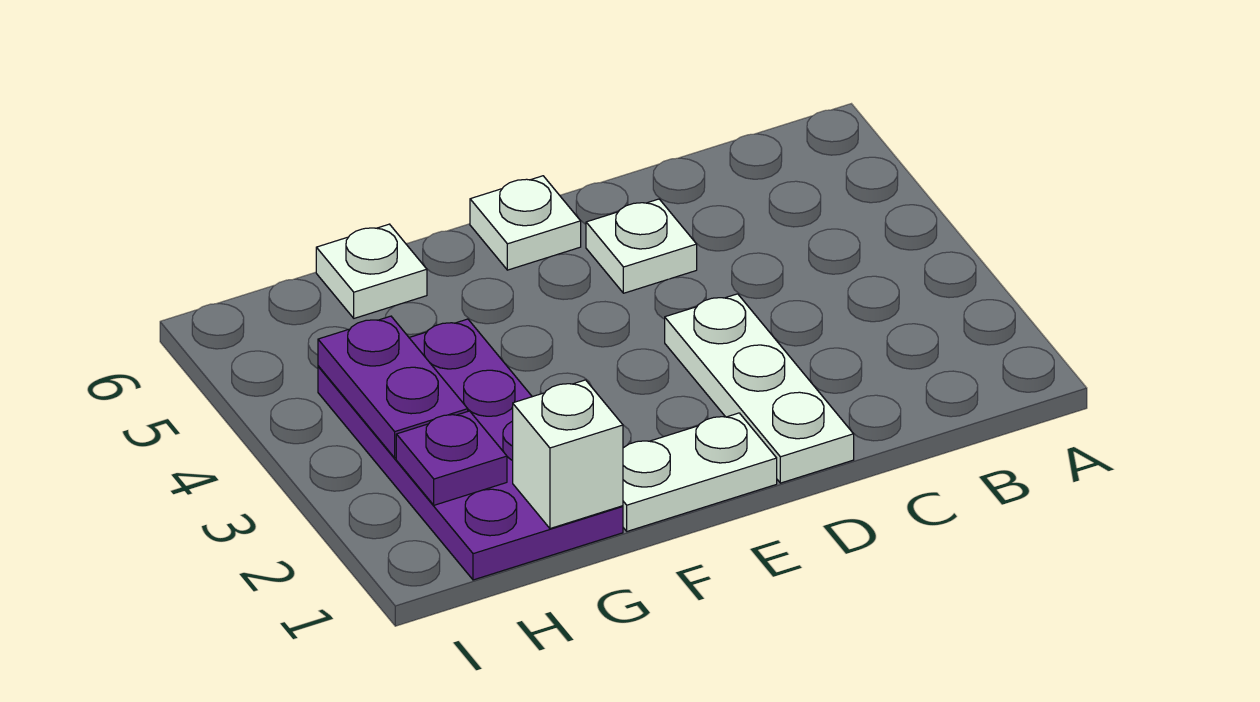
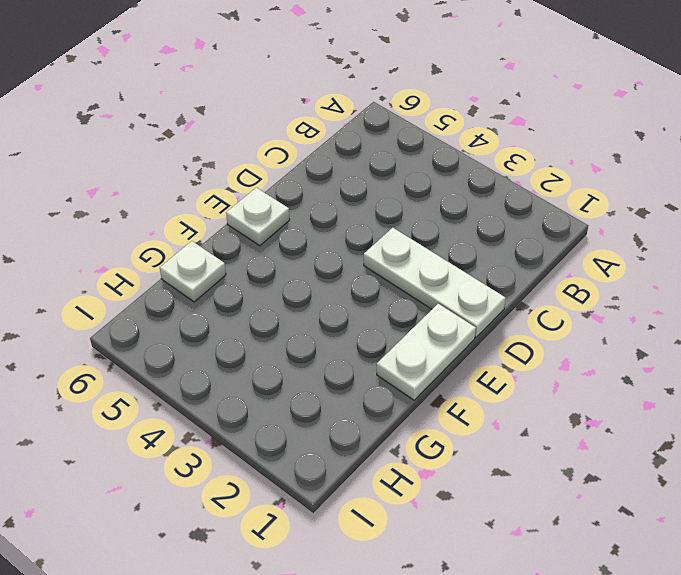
none -> white plate D5 level 1
none -> purple plate G1:H4 level 1

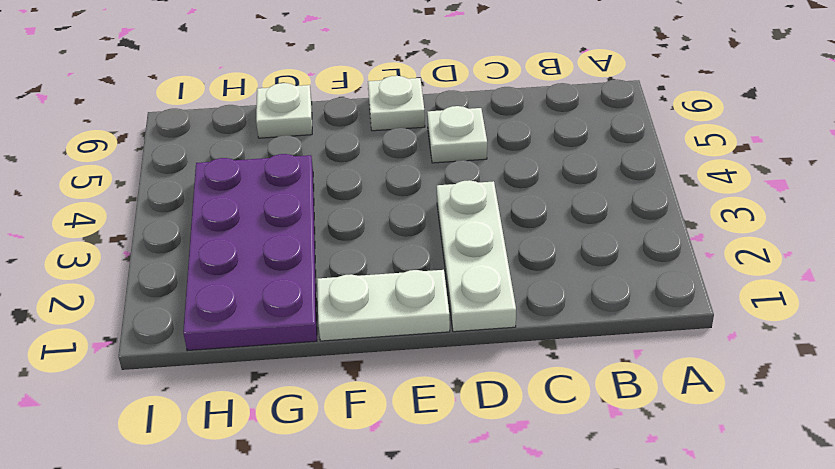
none -> white brick G1 level 2
none -> purple plate H2 level 2

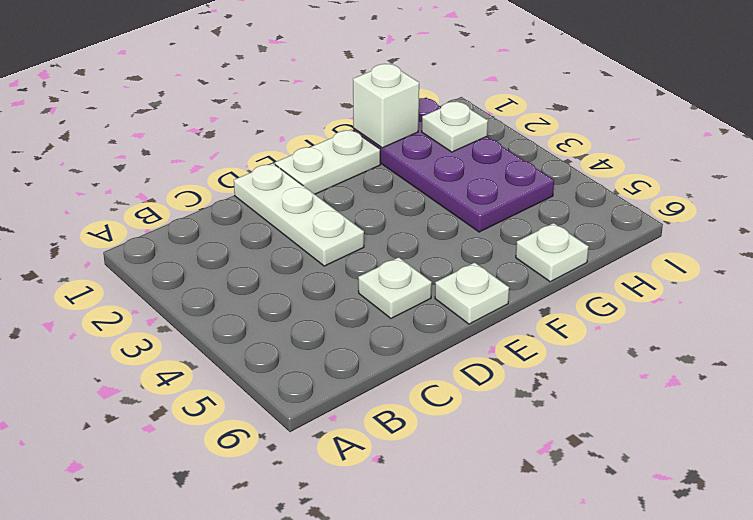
white plate H2 level 2 -> purple plate H2 level 2
none -> purple plate H3:H4 level 2

